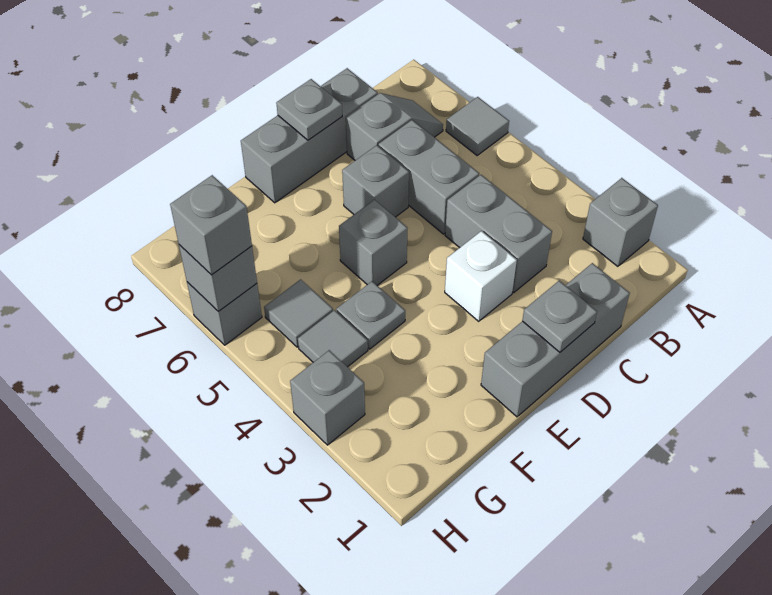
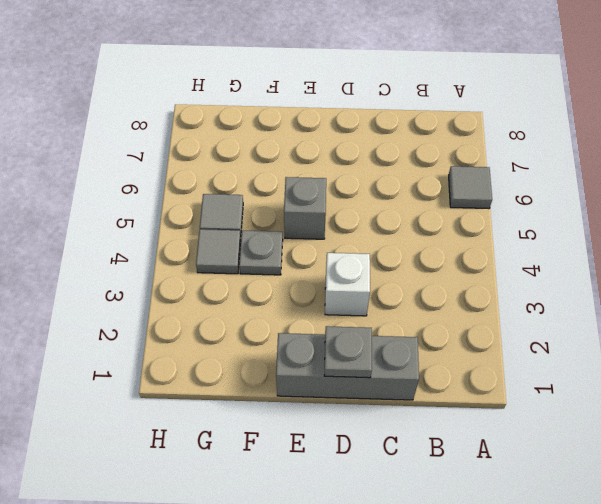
none -> grey brick A2 level 1
none -> grey slope B7:C7 level 1 top C
none -> grey brick C3:C4 level 1

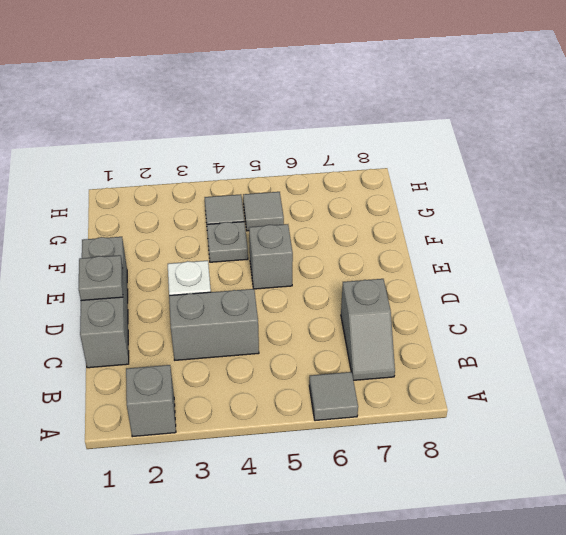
none -> grey brick C5:C6 level 1
none -> grey brick C8:E8 level 1
none -> grey brick D6 level 1

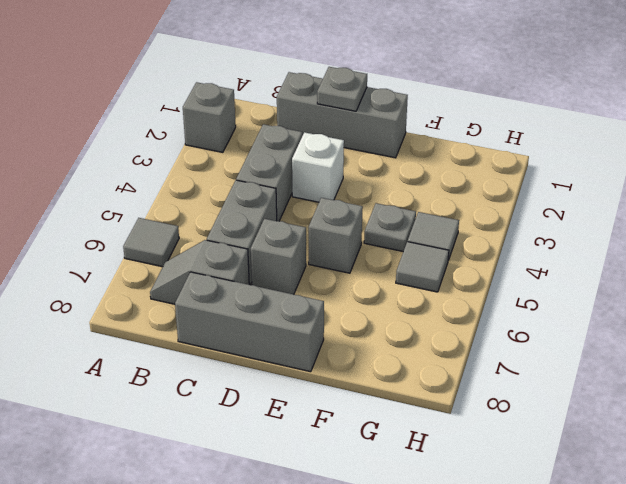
none -> grey brick H3 level 1
none -> grey brick H6 level 1
none -> grey plate D8 level 2

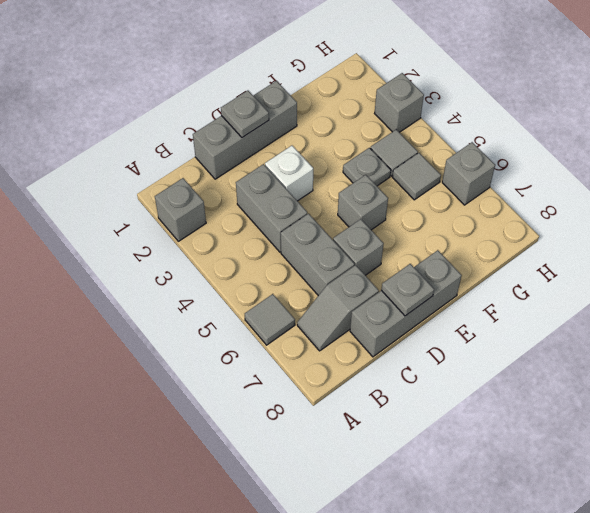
none -> grey brick H6 level 2
none -> grey brick H6 level 3

